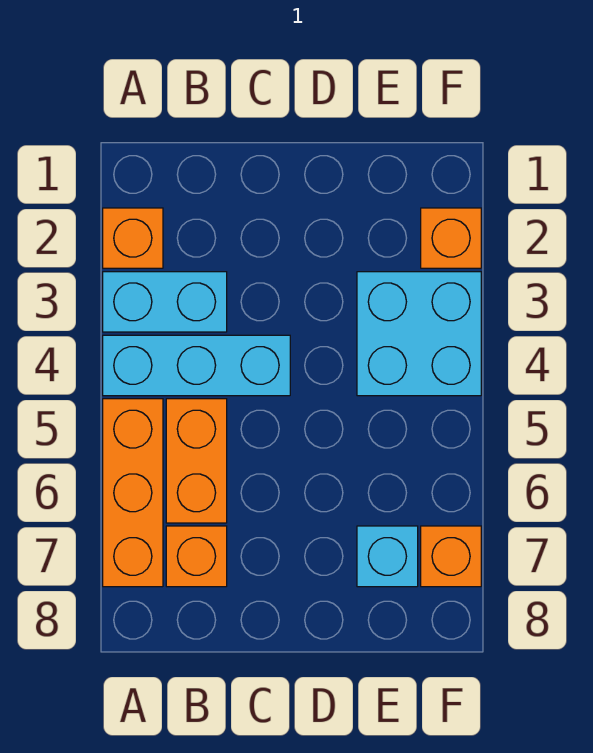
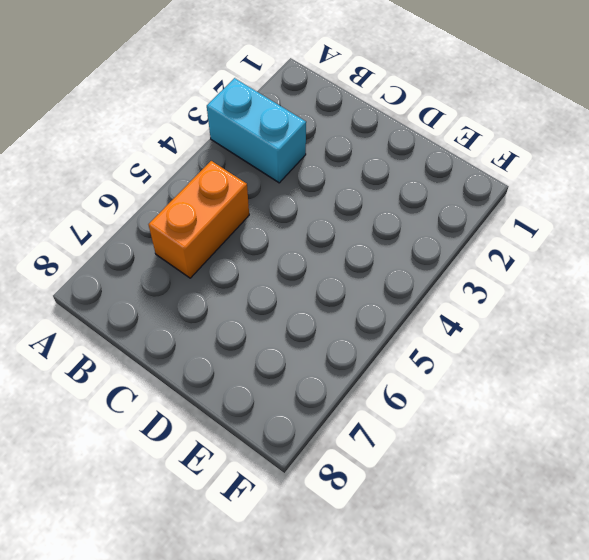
none -> orange brick A2 level 1
none -> cyan brick A4:C4 level 1

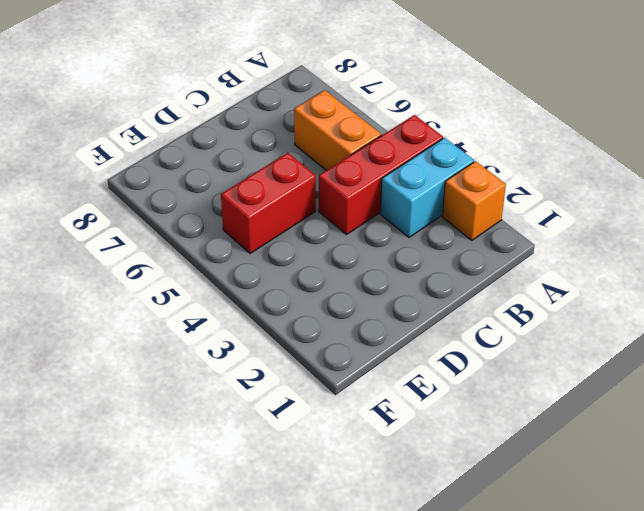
red brick A4:C4 level 1 -> cyan brick A4:C4 level 1
red brick D5:E5 level 1 -> none
none -> orange brick A5:A7 level 1
none -> orange brick B7 level 1

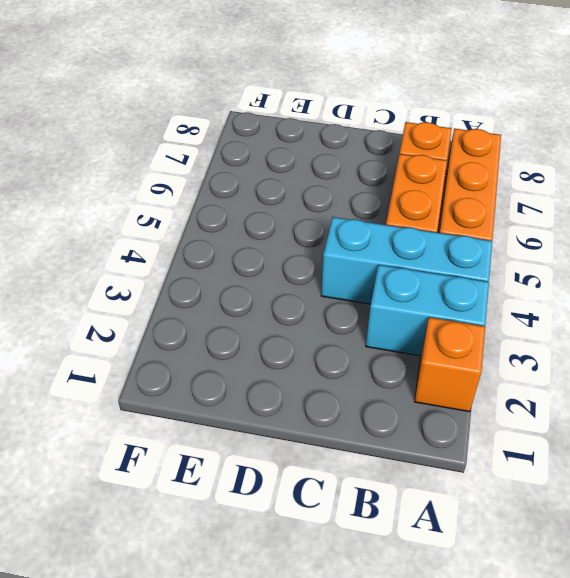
none -> cyan brick E3:F4 level 1
none -> cyan brick E7 level 1

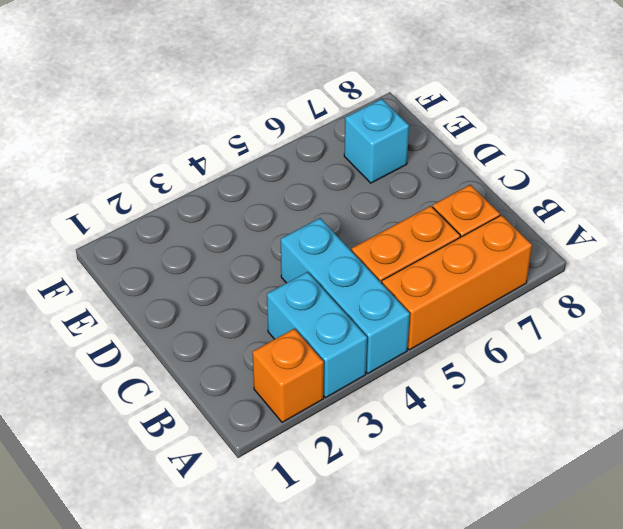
none -> cyan brick E3:F4 level 1
none -> orange brick F2 level 1

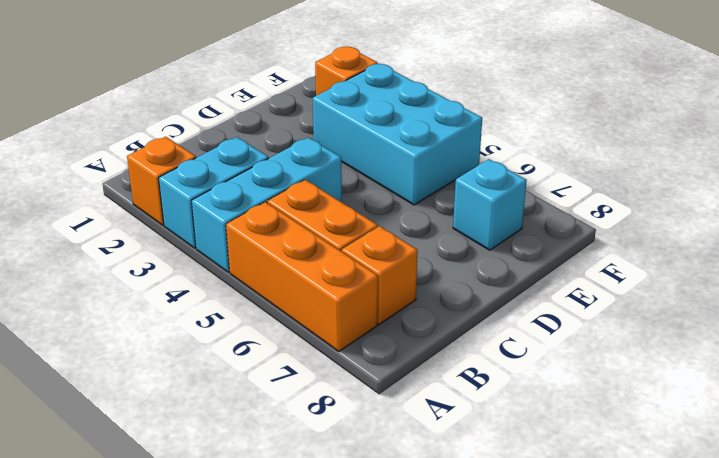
cyan brick E3:F5 level 1 -> cyan brick E3:F4 level 1
none -> orange brick F7 level 1

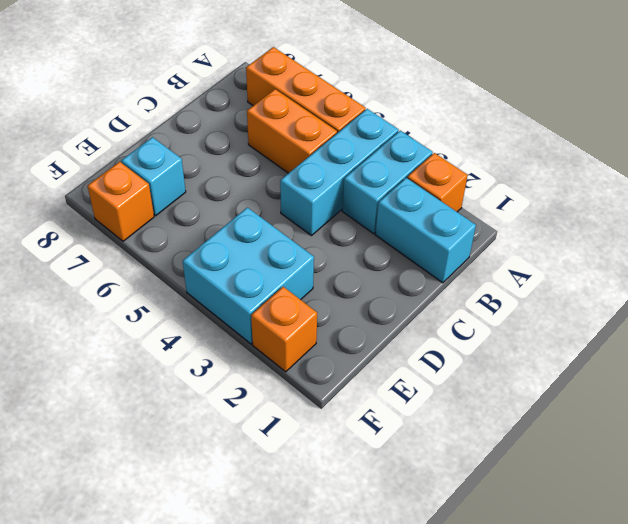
cyan brick B1:B2 level 1 -> none
none -> orange brick B7 level 1

